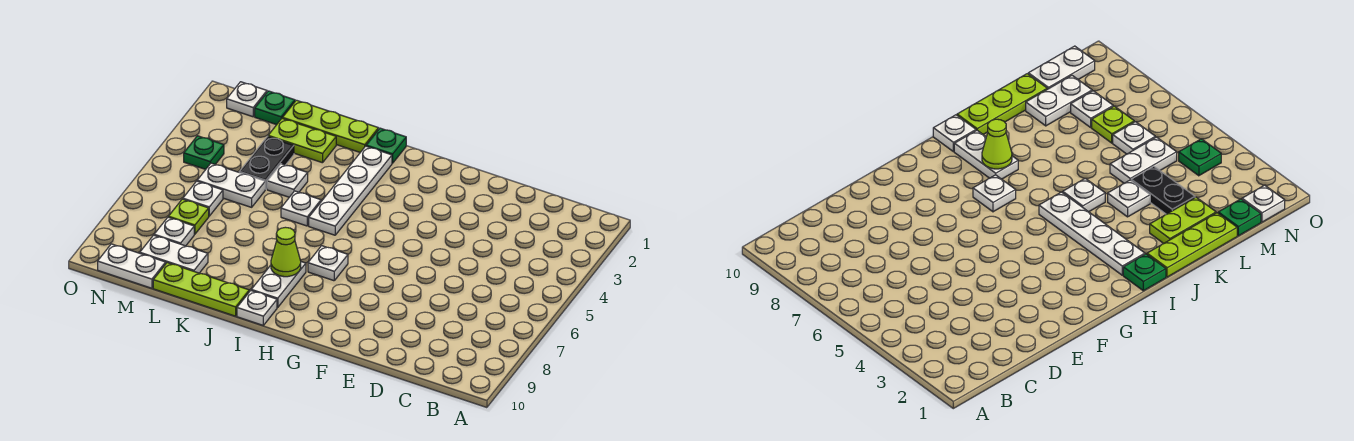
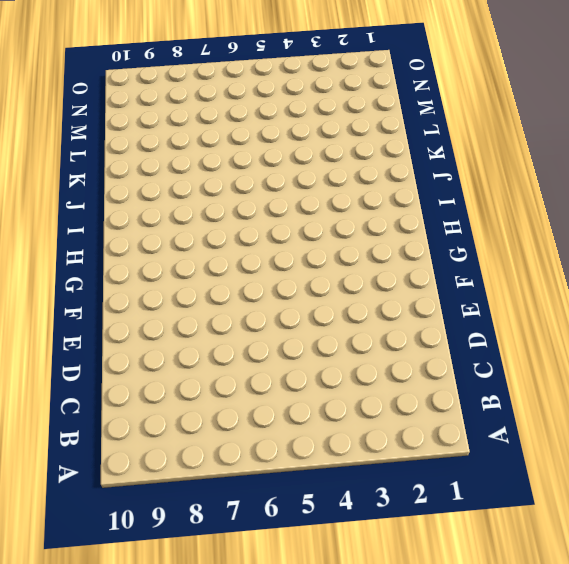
none -> white plate H7 level 1
none -> green plate I1 level 1
none -> white plate I2:I5 level 1

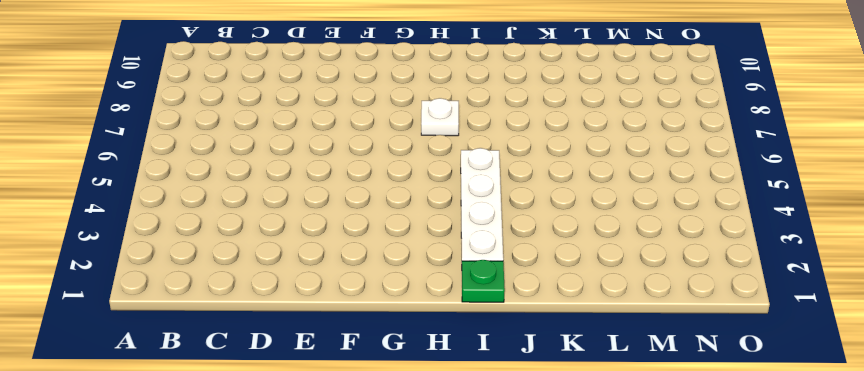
none -> white plate I8:I9 level 1
none -> white plate I10 level 1
none -> lime plate J1:L1 level 1

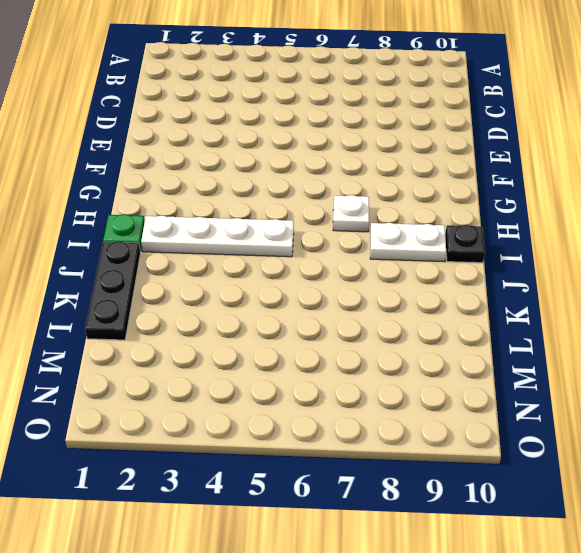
black plate I10 level 1 -> white plate I10 level 1
black plate J1:L1 level 1 -> lime plate J1:L1 level 1
none -> white plate J5 level 1
none -> lime plate J10:L10 level 1
none -> lime plate K2:L2 level 1

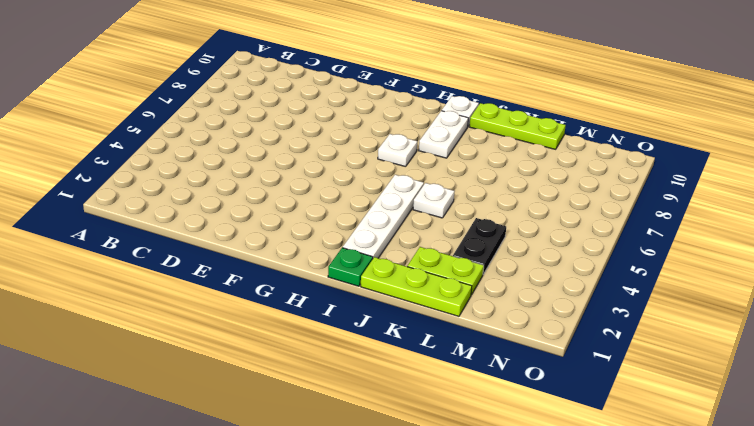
none -> white plate K4 level 1
none -> white plate L5:M5 level 1
none -> white plate L9:M9 level 1

